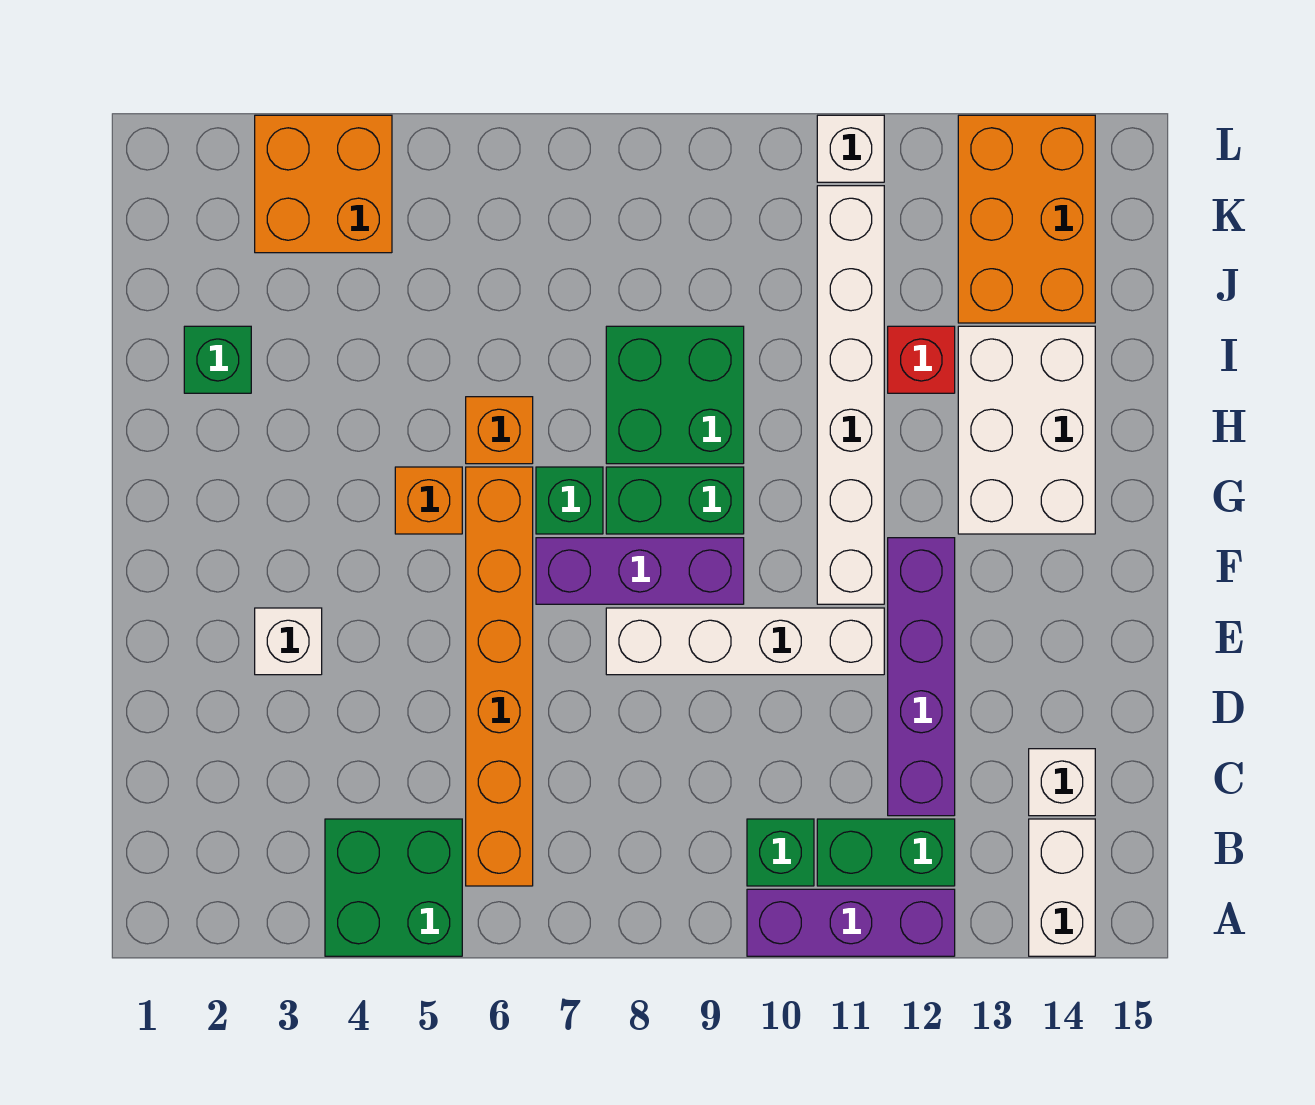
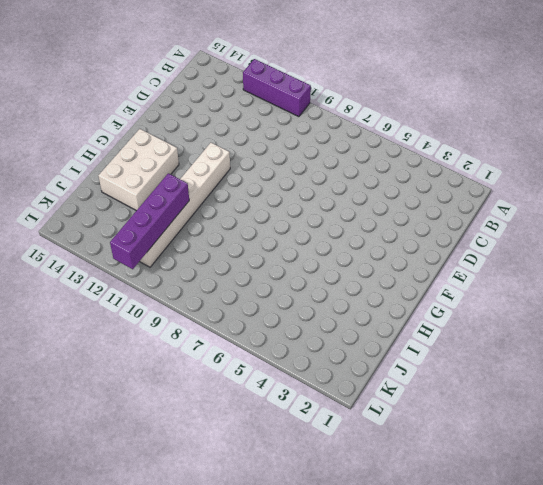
purple brick I11:L11 level 2 -> purple brick C12:F12 level 1
none -> green brick A4:B5 level 1
none -> white brick A14:B14 level 1
none -> orange brick B6:G6 level 1

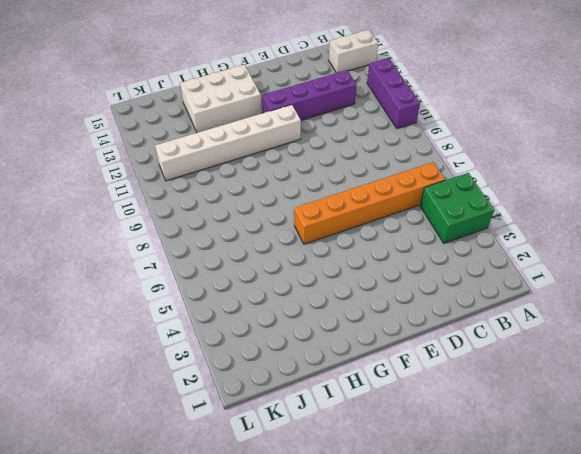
none -> green brick B10 level 1
none -> green brick B11:B12 level 1
none -> white brick C14 level 1

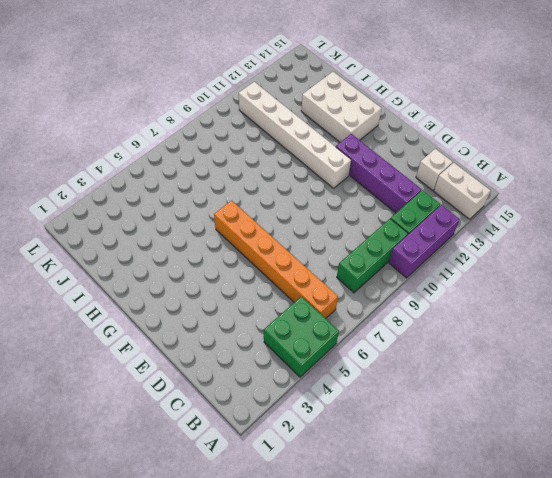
green brick B8:B10 level 1 -> green brick B10 level 1
none -> white brick E3 level 1
none -> white brick E8:E11 level 1
none -> purple brick F7:F9 level 1

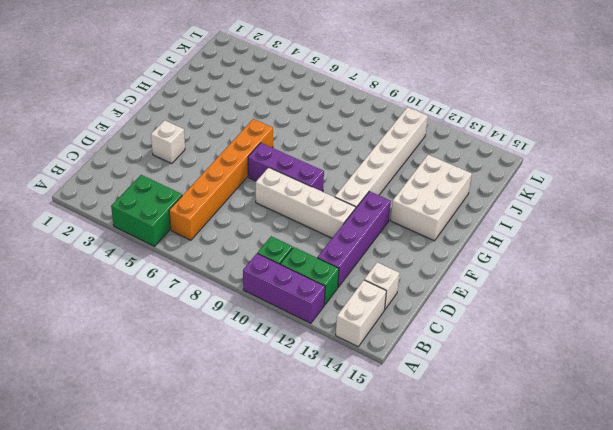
none -> orange brick G5 level 1
none -> green brick G7 level 1
none -> green brick G8:G9 level 1

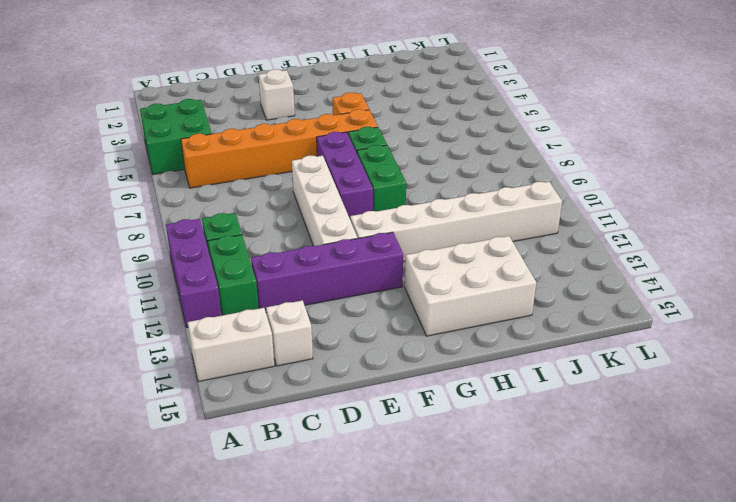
none -> orange brick H6 level 1
none -> green brick H8:I9 level 1
none -> green brick I2 level 1

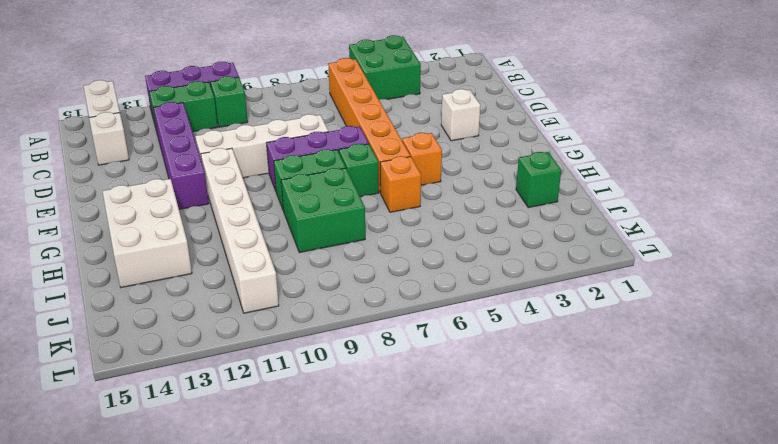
none -> red brick I12 level 1
none -> orange brick J13:L14 level 1
none -> orange brick K3:L4 level 1

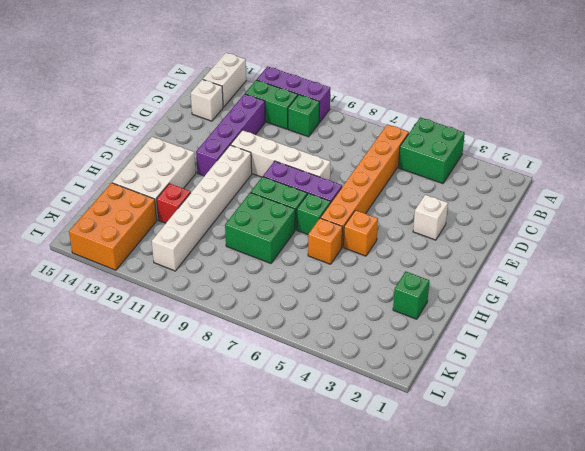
none -> orange brick K3:L4 level 1
none -> white brick L11 level 1

